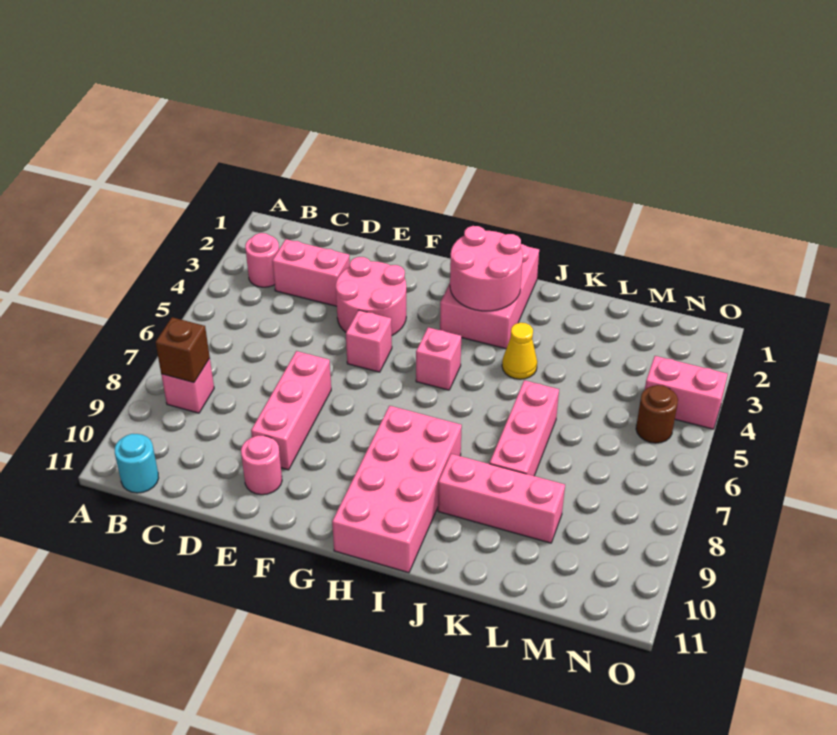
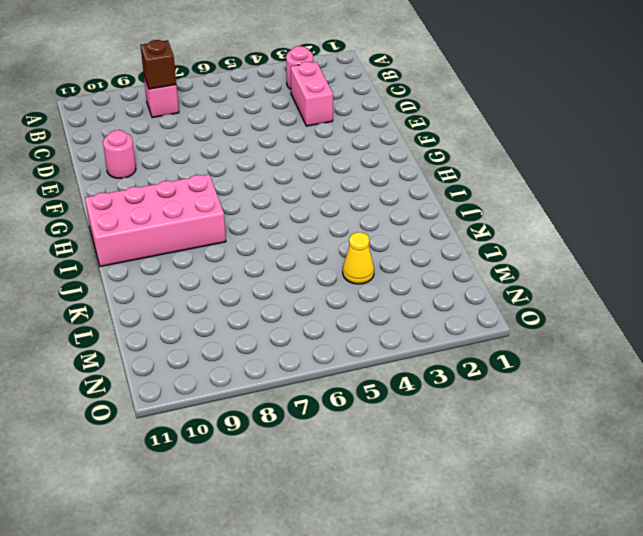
yellow cone L4 level 1 -> yellow cone J4 level 1
none -> cyan round brick B11 level 1
none -> pink round brick E3:F4 level 1
none -> pink brick E7:E9 level 1

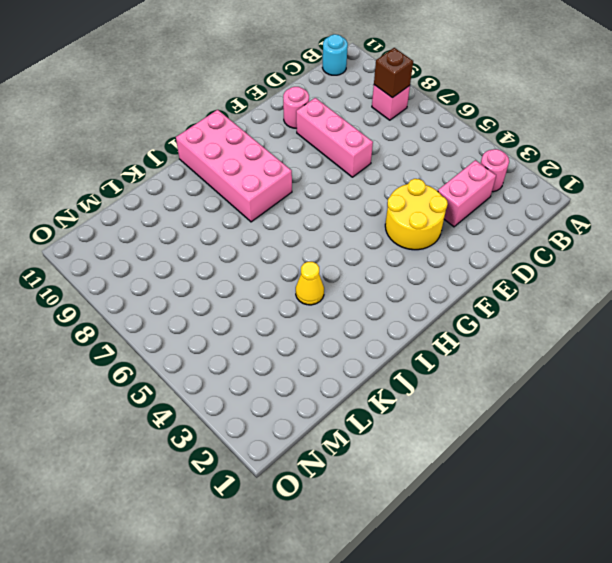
yellow round brick E3:F4 level 1 -> pink round brick E3:F4 level 1
none -> pink brick F5 level 1
none -> pink brick H1:I3 level 1
none -> pink brick H5 level 1

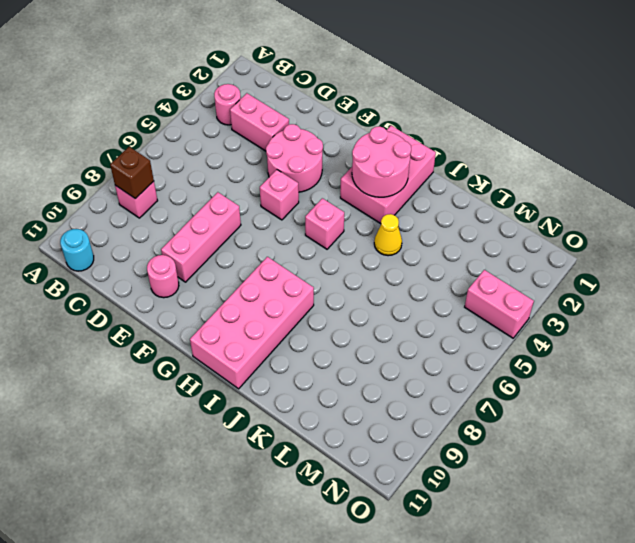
none -> pink brick J9:L9 level 1
none -> pink brick K6:K8 level 1
none -> brown round brick N5 level 1

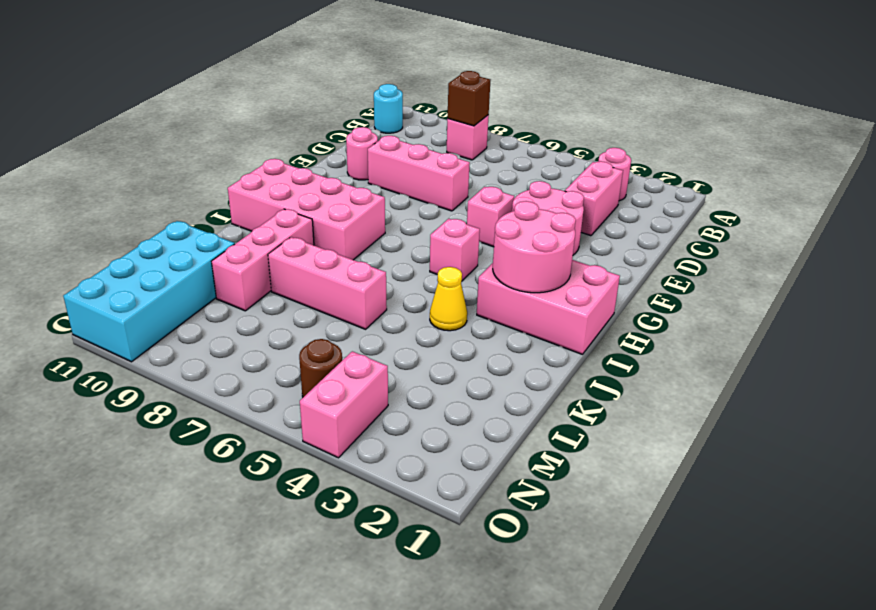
cyan brick L10:O11 level 1 -> none

